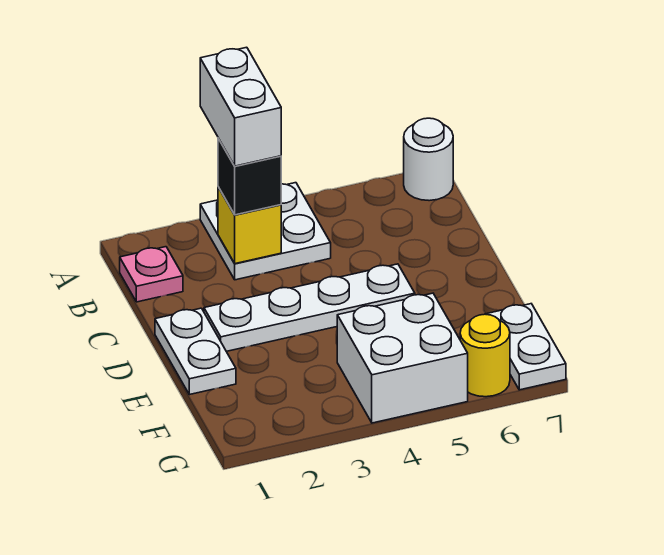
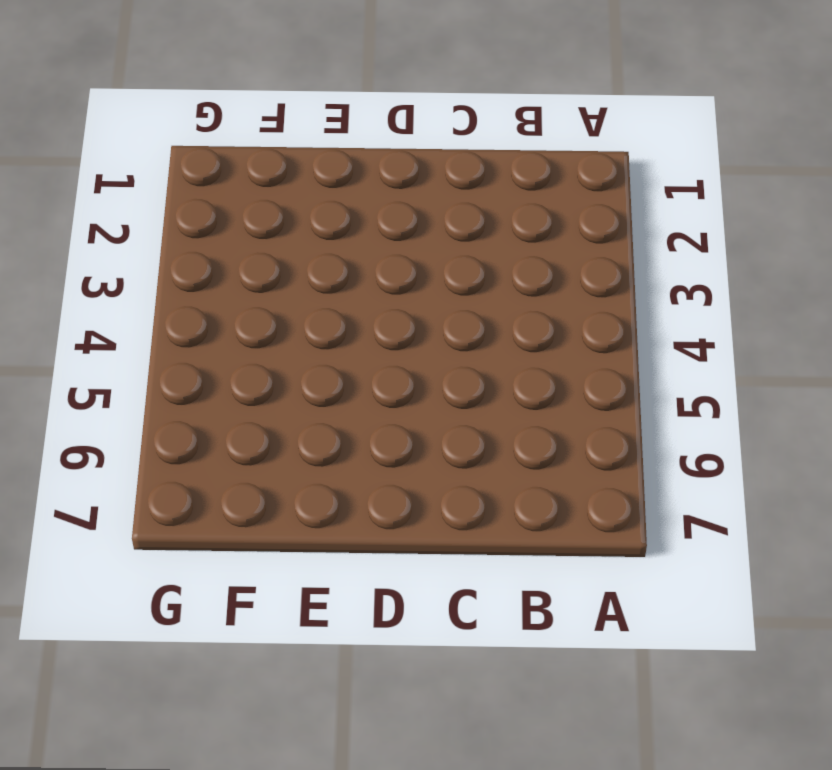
none -> white plate A3:B4 level 1
none -> white round brick A7 level 1

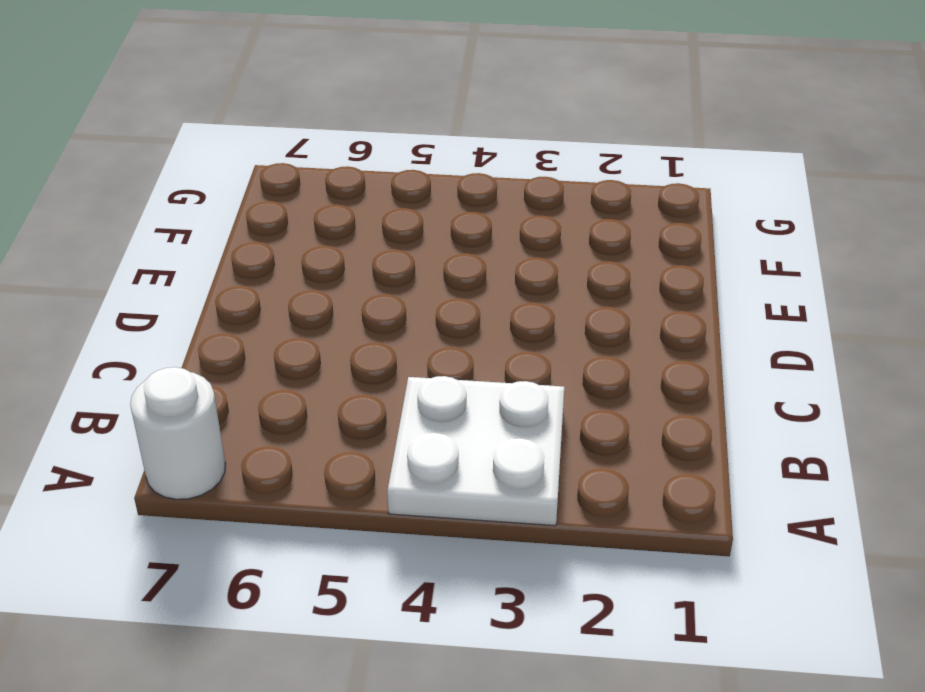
none -> pink plate B1 level 1
none -> white plate D1:E1 level 1

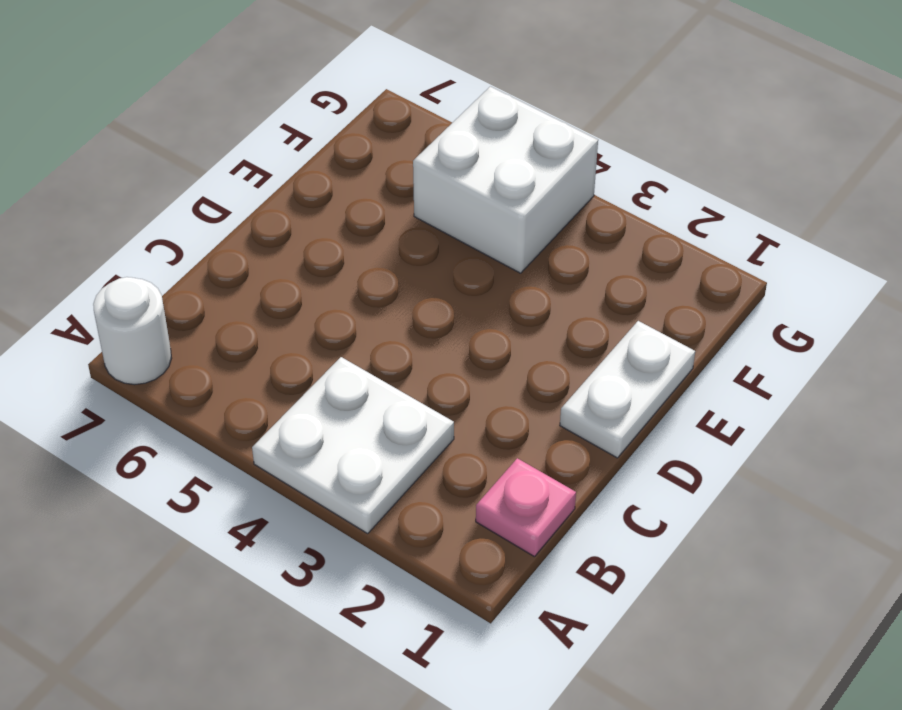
none -> white plate D2:D5 level 1
none -> white plate F7:G7 level 1

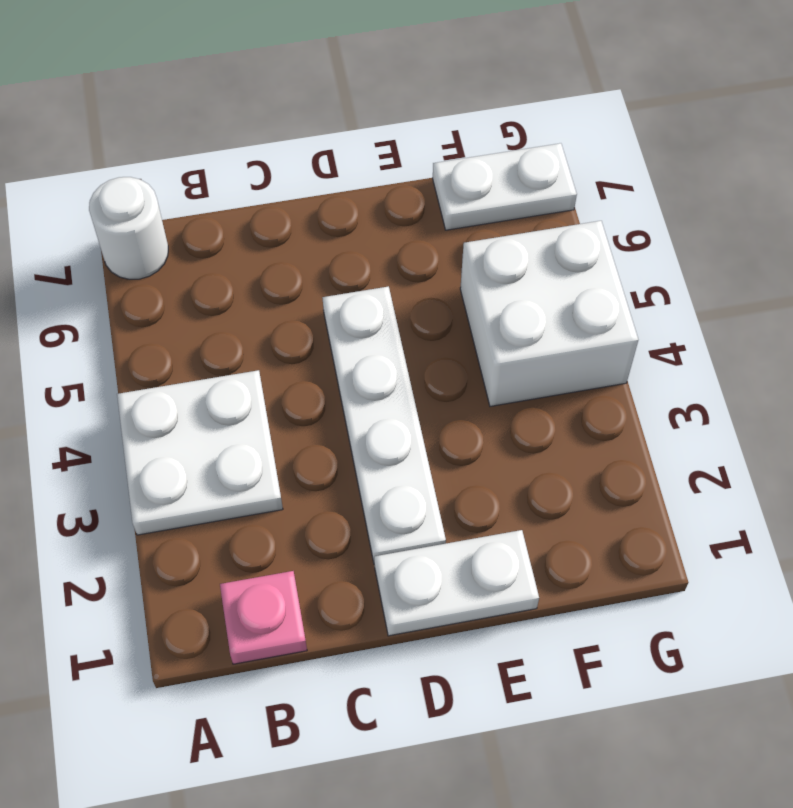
none -> yellow round brick G6 level 1
none -> yellow brick B3 level 2

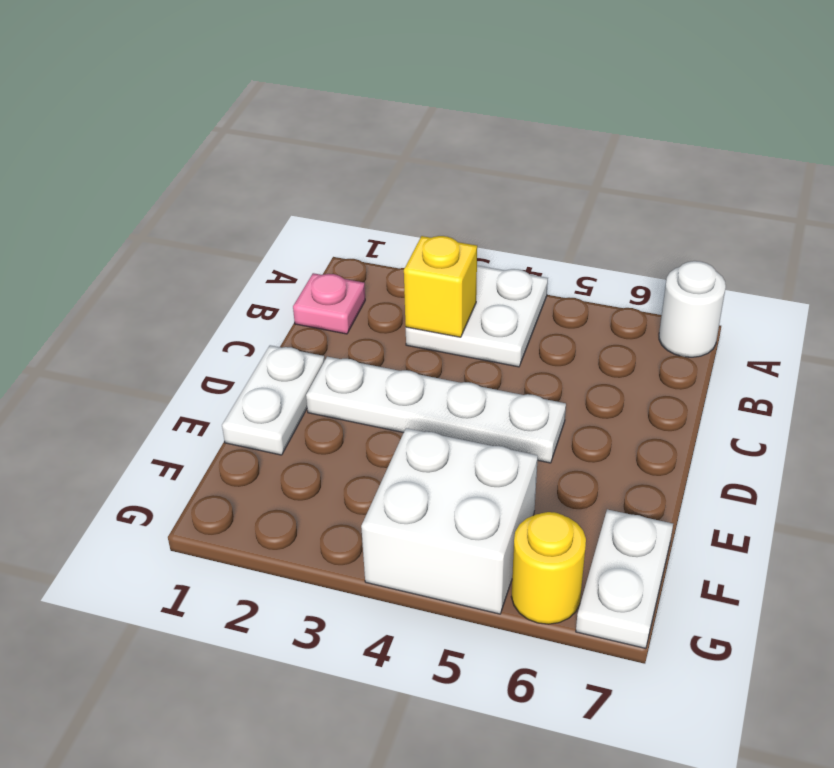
none -> black brick B3 level 3
none -> white brick A3:B3 level 4

